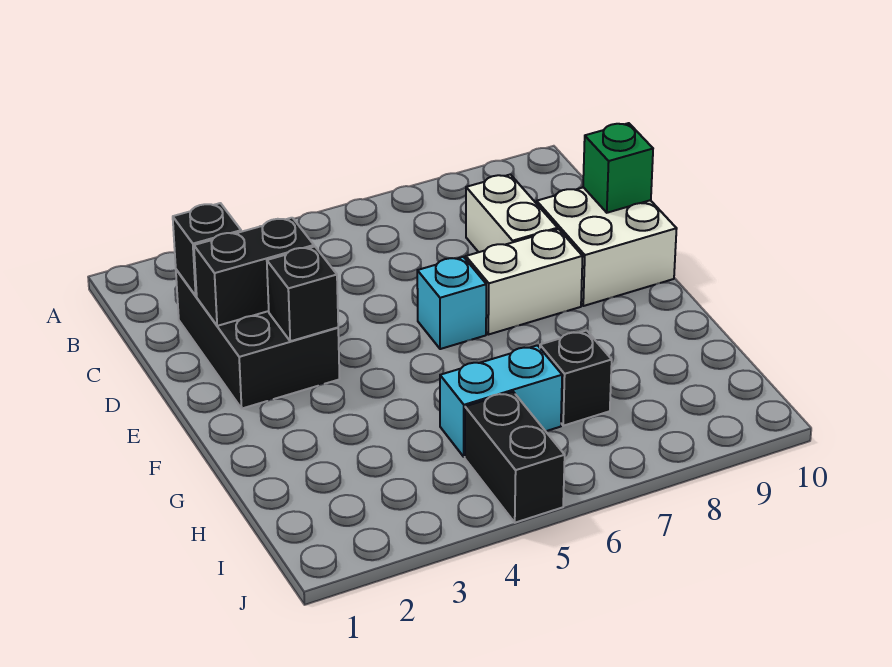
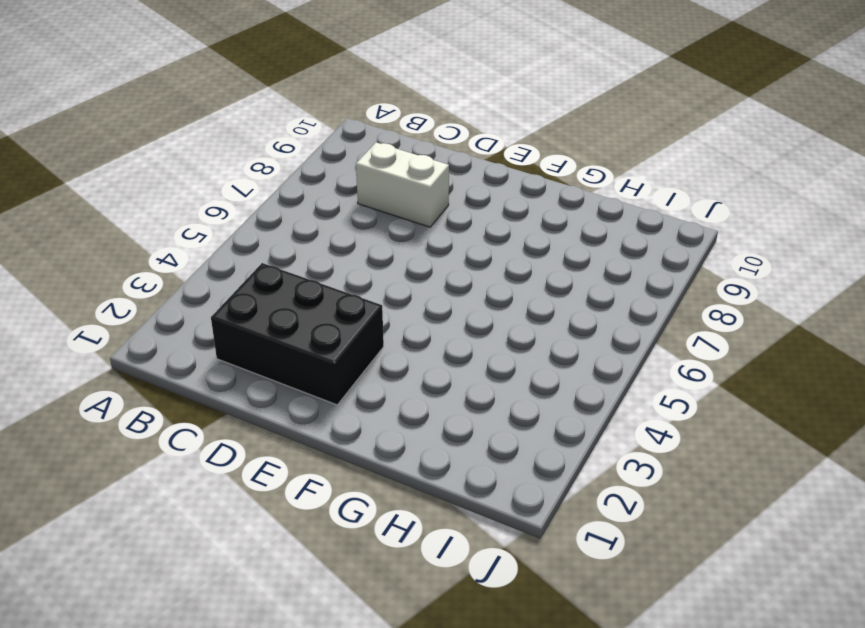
none -> white brick D9:E10 level 1
none -> cyan brick E6 level 1
none -> white brick E7:E8 level 1

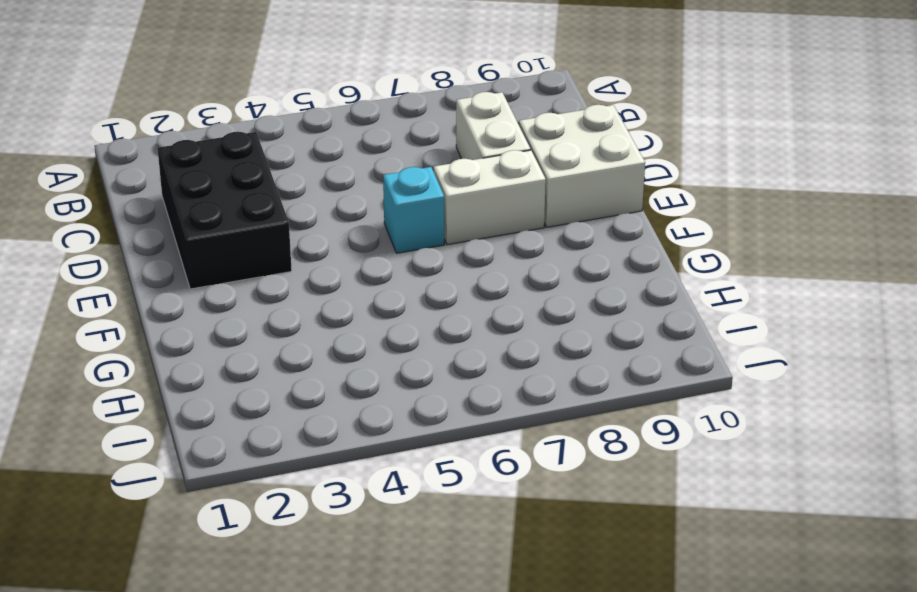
none -> cyan brick H5:H6 level 1
none -> black brick H7 level 1
none -> black brick I5:J5 level 1

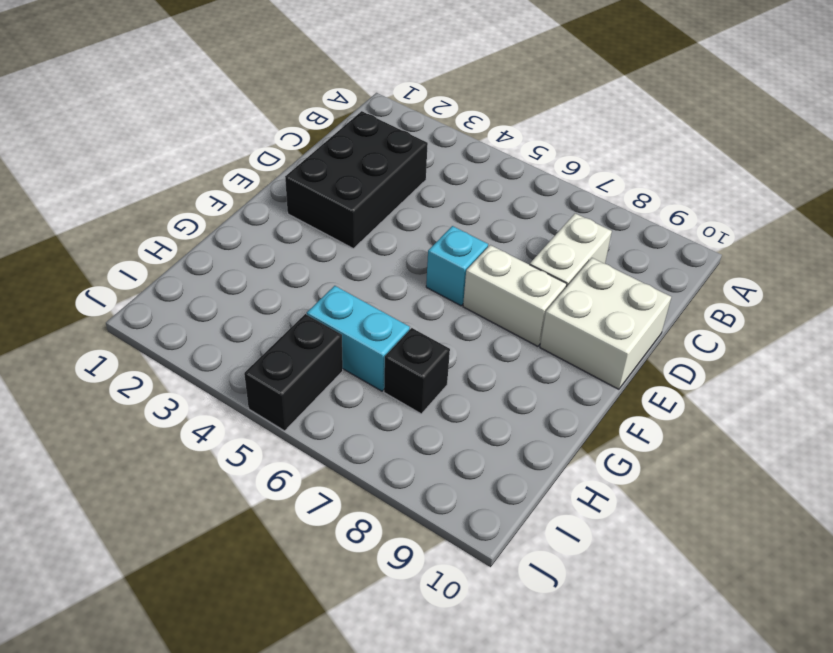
none -> black brick C2 level 2
none -> black brick D2:D3 level 2
none -> green brick D10 level 2

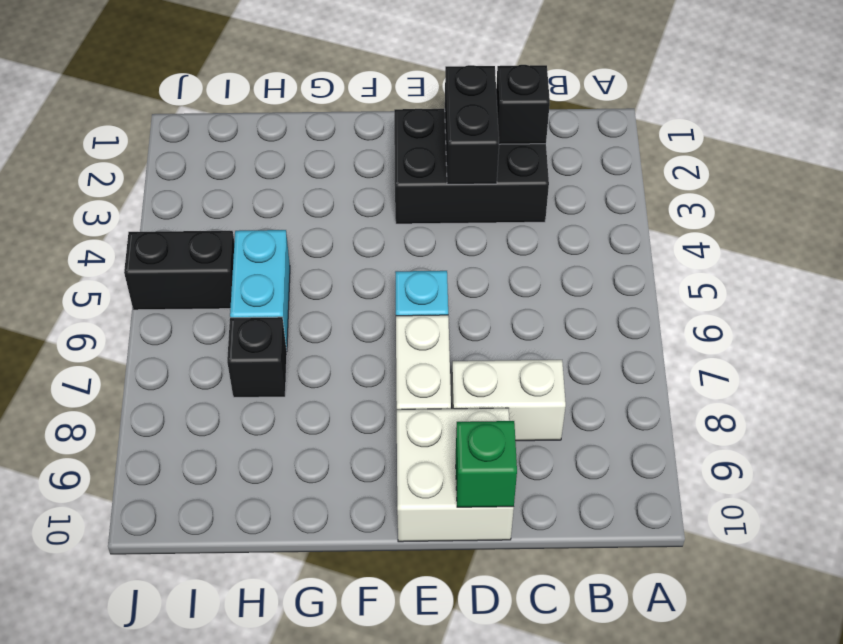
none -> black brick E3 level 2

